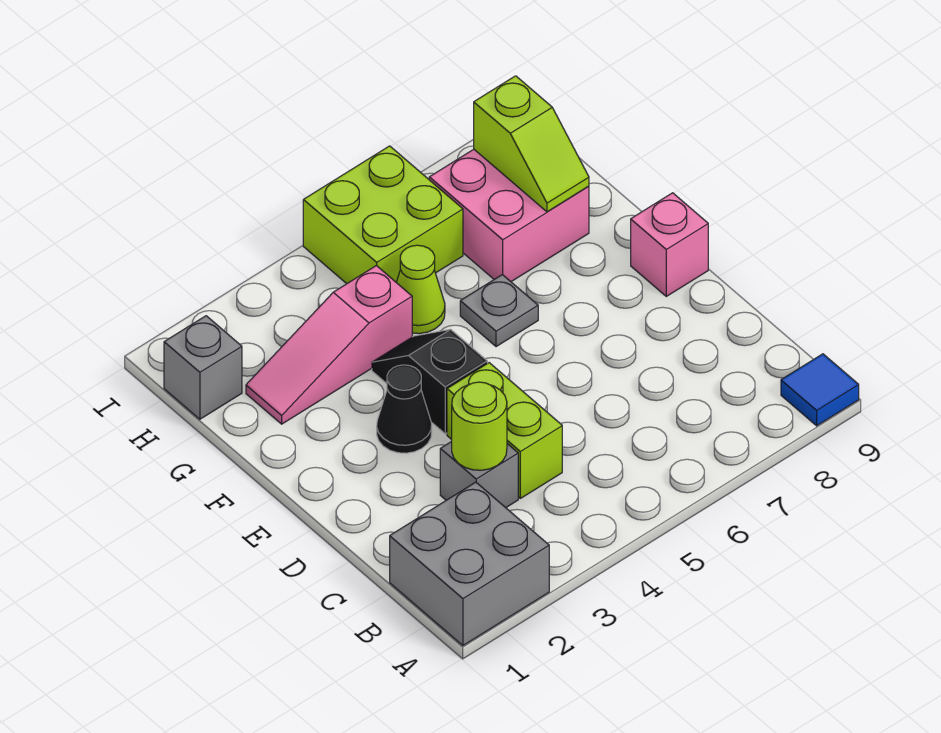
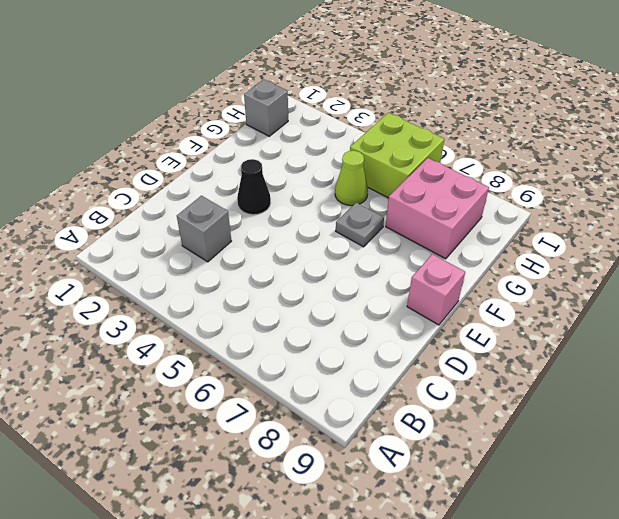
none -> grey brick A1:B2 level 1
none -> blue tile A9 level 1
none -> lime brick C4:D4 level 1

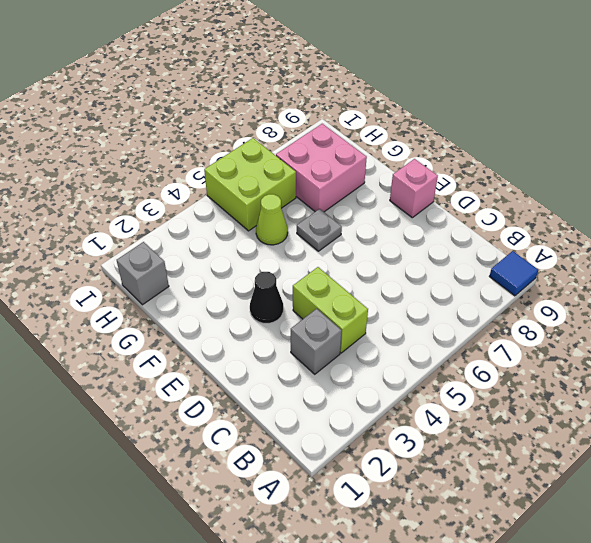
none -> grey brick A1:B2 level 1
none -> black slope E4:F4 level 1 top E
none -> pink slope G2:G4 level 1 top 4

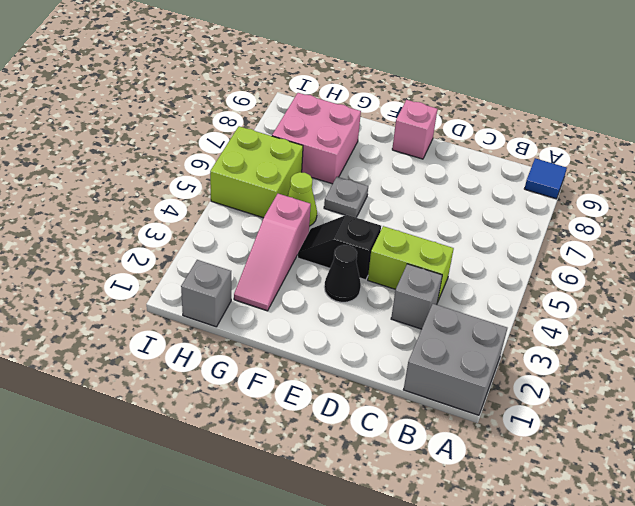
none -> lime round brick C3 level 2
none -> lime slope G8:H8 level 2 top H

